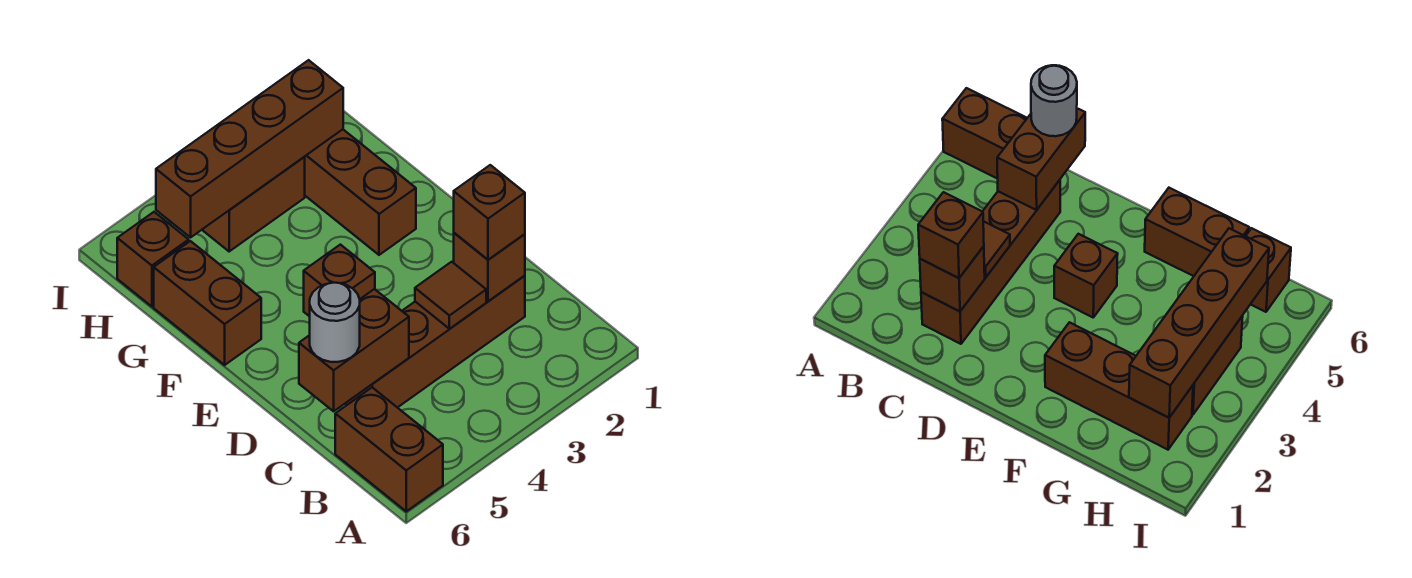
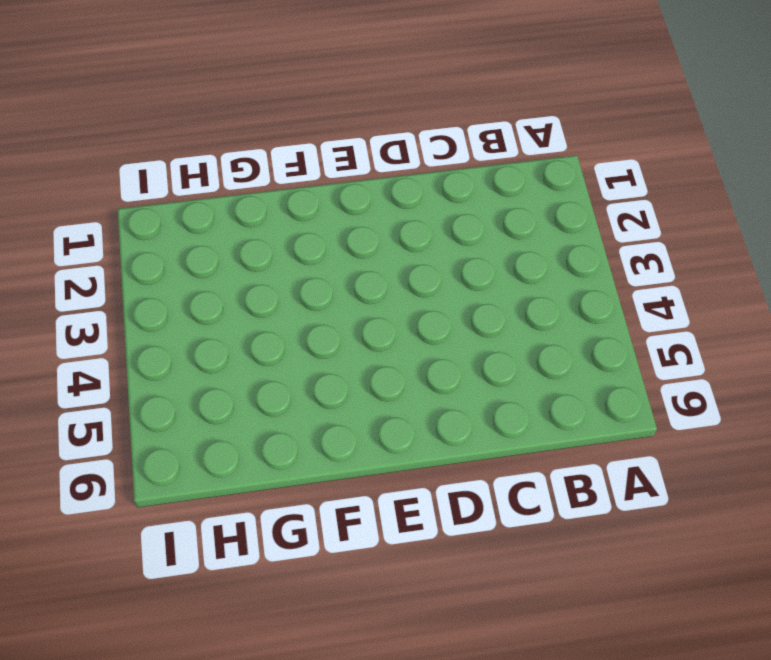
none -> brown brick A6:B6 level 1
none -> brown brick C2:C5 level 1
none -> brown brick E4 level 1

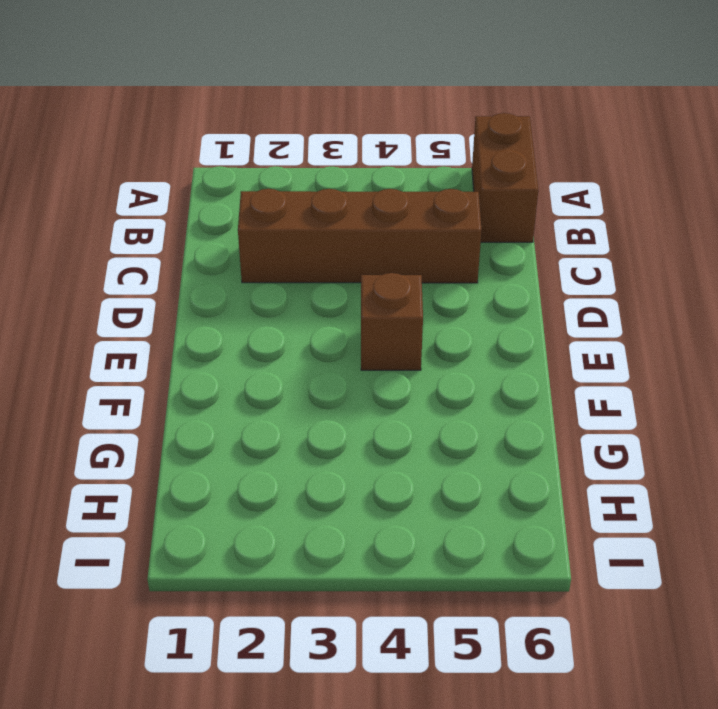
none -> brown brick F2:H2 level 1
none -> brown brick F6:G6 level 1
none -> brown brick H3:H4 level 1

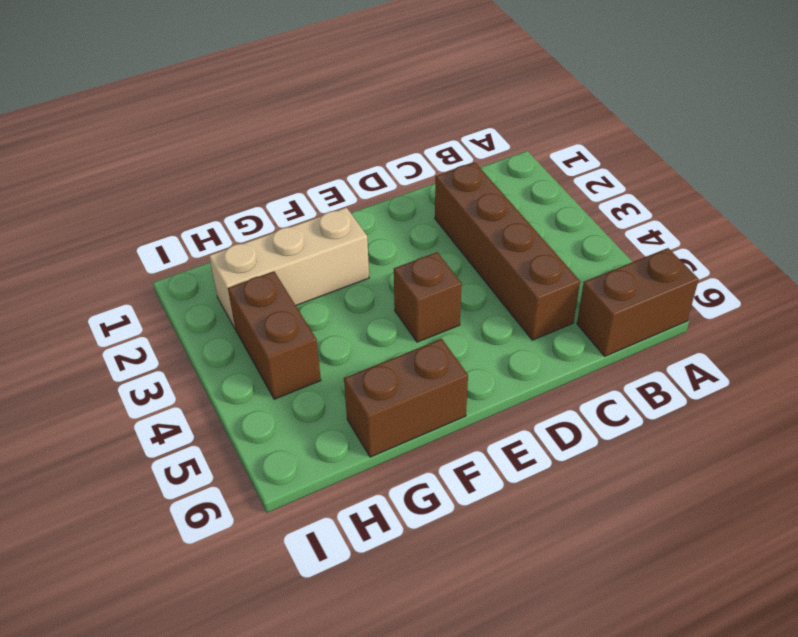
tan brick F2:H2 level 1 -> brown brick F2:H2 level 1
none -> brown brick H6 level 1
none -> brown brick C2 level 2
none -> brown tile C3 level 2

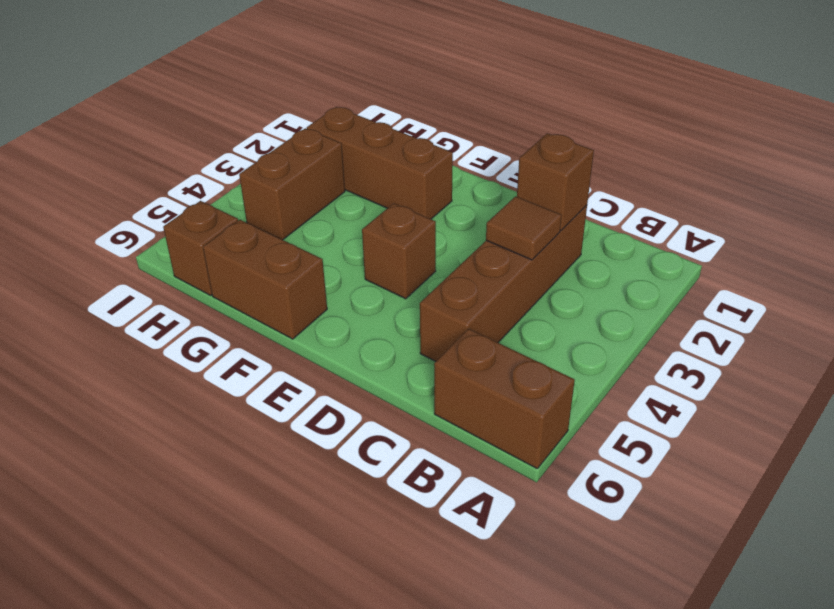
none -> brown brick C5:C6 level 2
none -> brown brick H2:H5 level 2
none -> brown brick C2 level 3

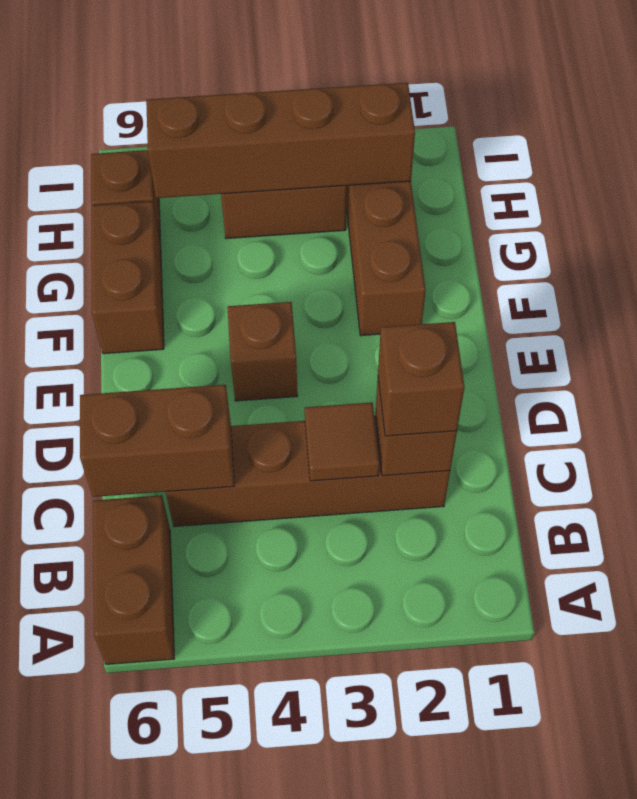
none -> grey round brick C6 level 3

